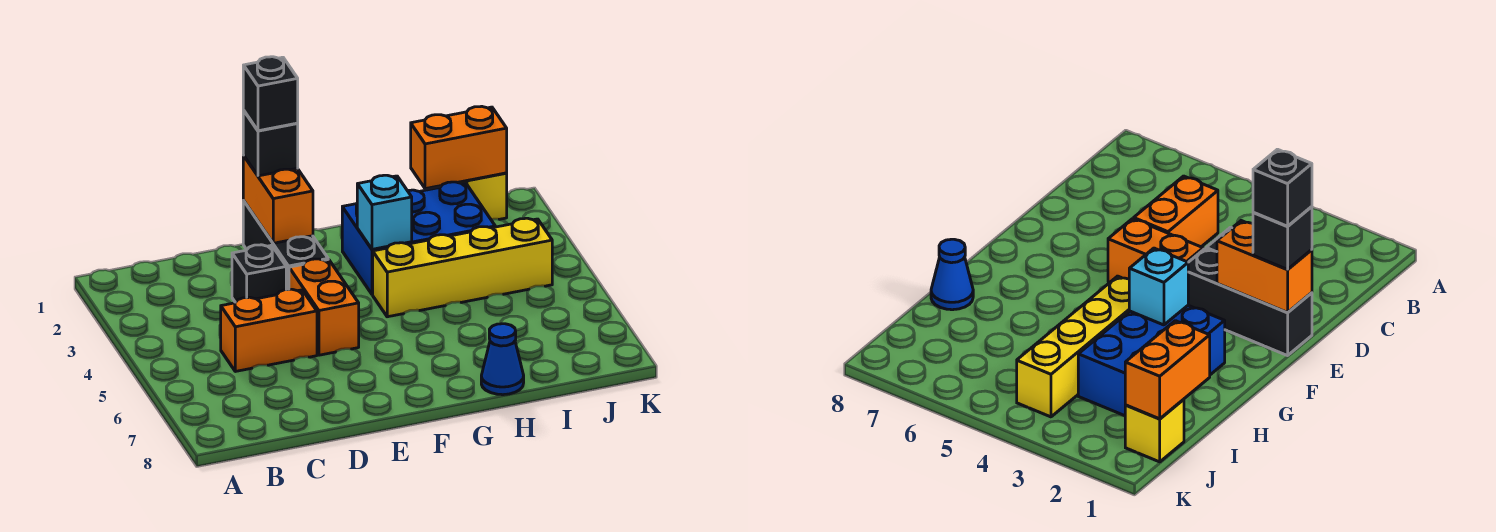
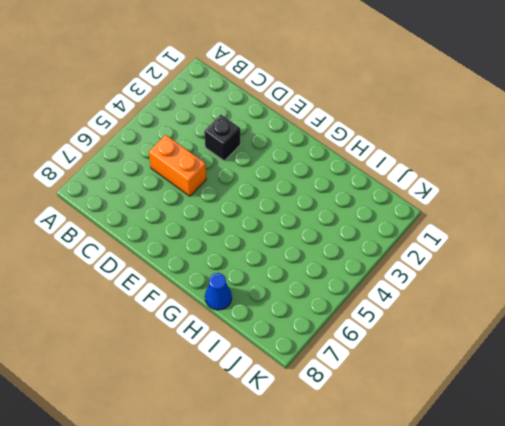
none -> black brick E1:E3 level 1
none -> orange brick E4:E5 level 1
none -> blue brick G2:I3 level 1

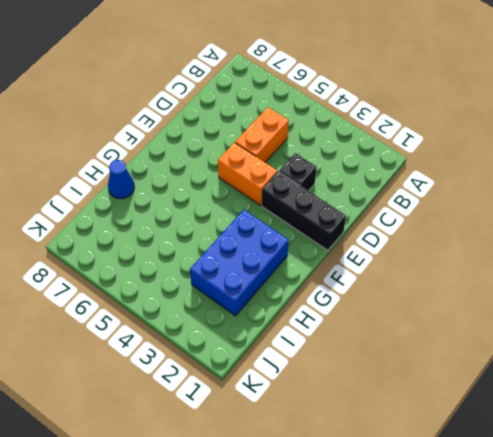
none -> yellow brick G4:J4 level 1
none -> yellow brick J1 level 1
none -> orange brick E1:E2 level 2

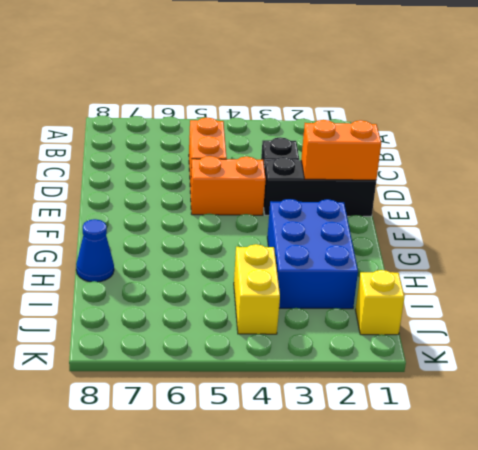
yellow brick I4:J4 level 1 -> yellow brick G4:J4 level 1
none -> cyan brick G3 level 2
none -> orange brick I1:J1 level 2
none -> black brick E1 level 3

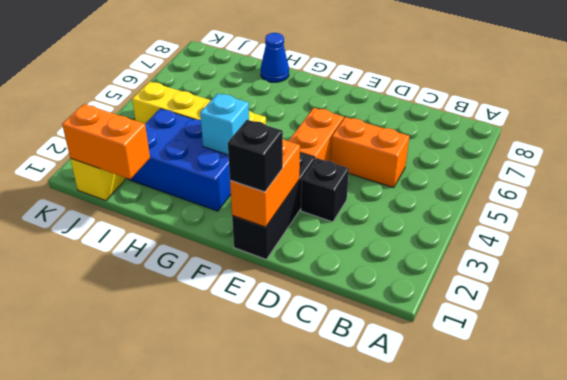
none -> black brick E1 level 4

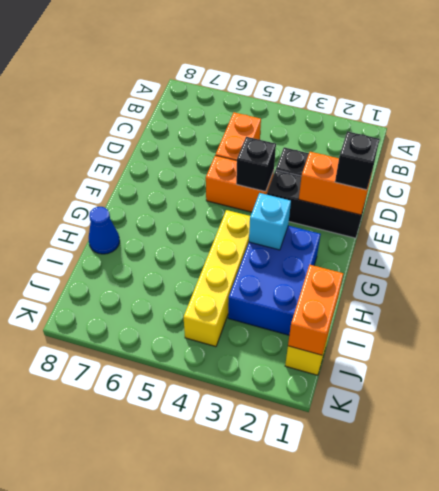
black brick E4 level 2 -> black brick E1 level 4

